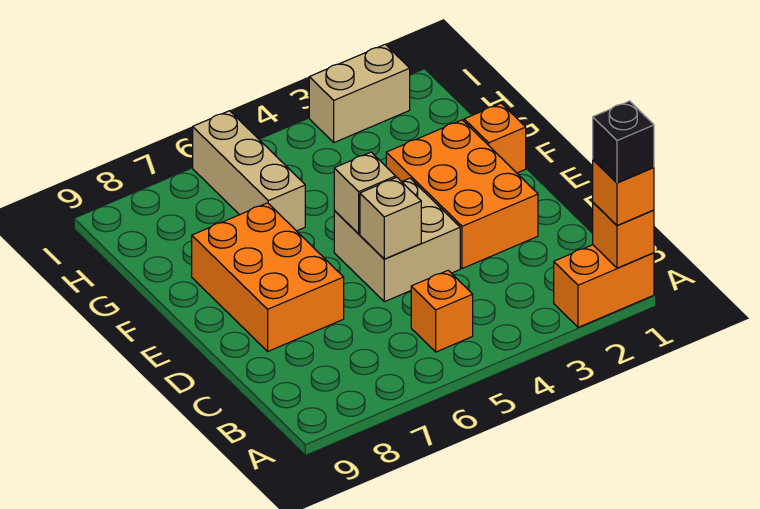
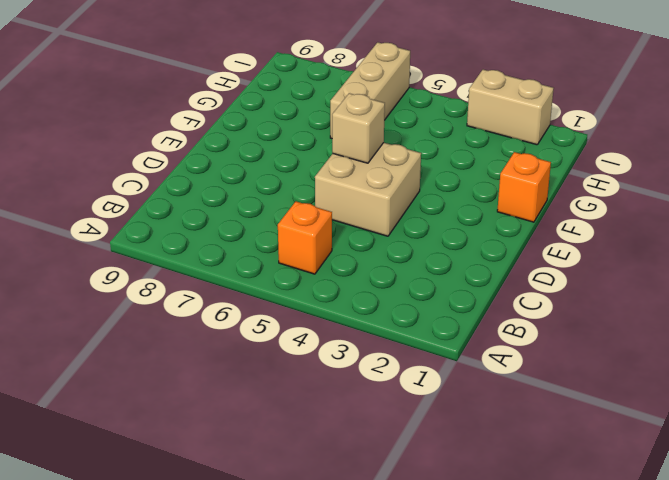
none -> orange brick A1:A2 level 1
none -> orange brick D2:F3 level 1
none -> orange brick D7:F8 level 1

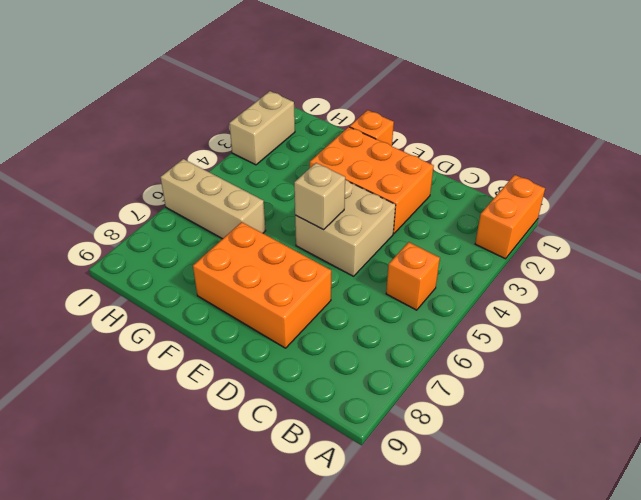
none -> orange brick A1 level 2
none -> tan brick D5 level 2
none -> orange brick A1 level 3

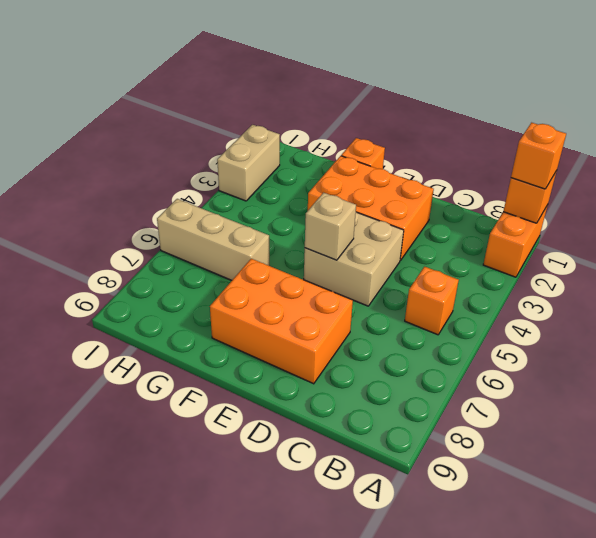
none -> tan brick D5 level 2
none -> black brick A1 level 4

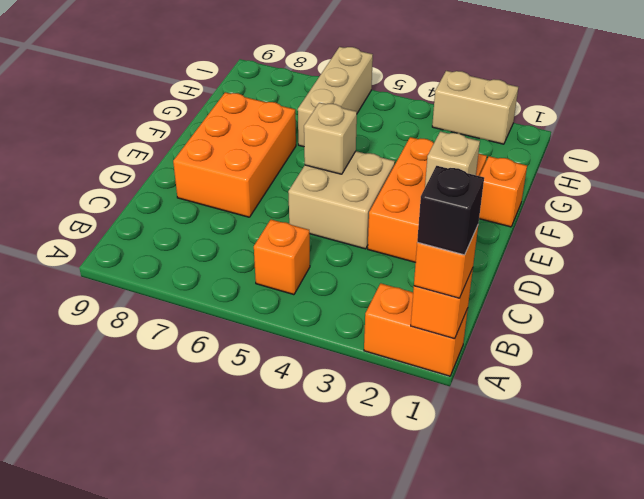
tan brick E2 level 2 -> tan brick D5 level 2

